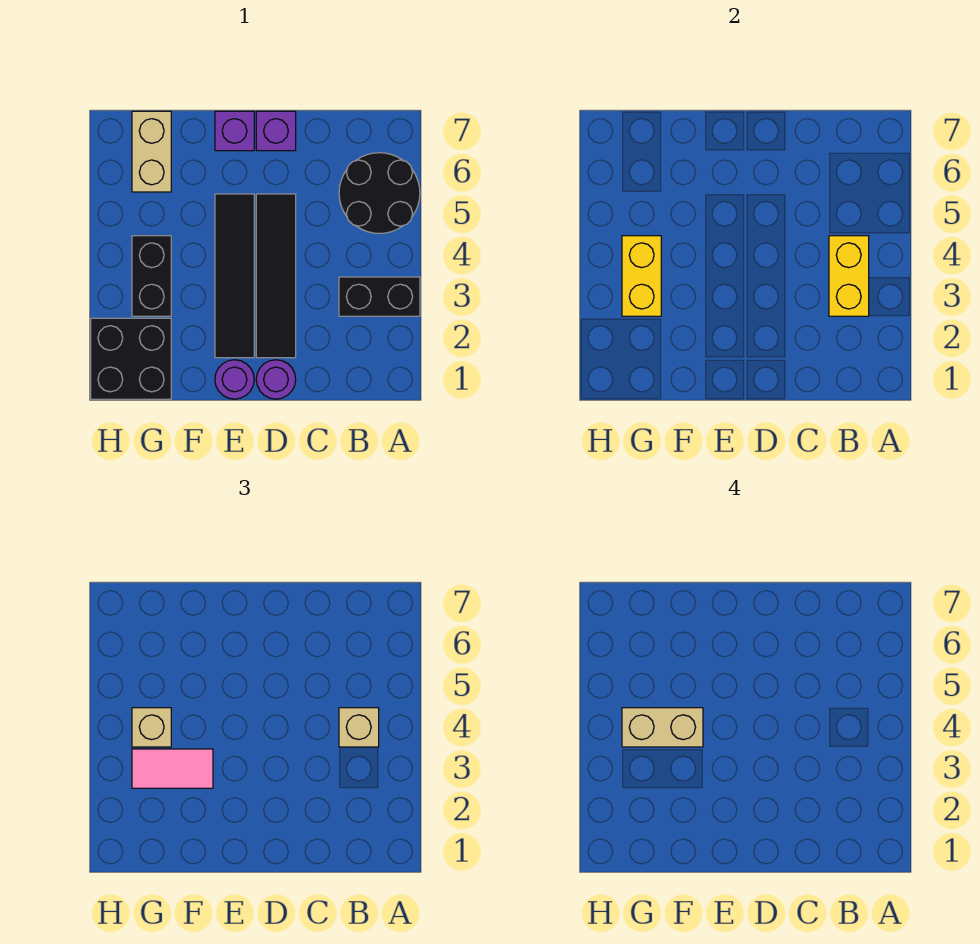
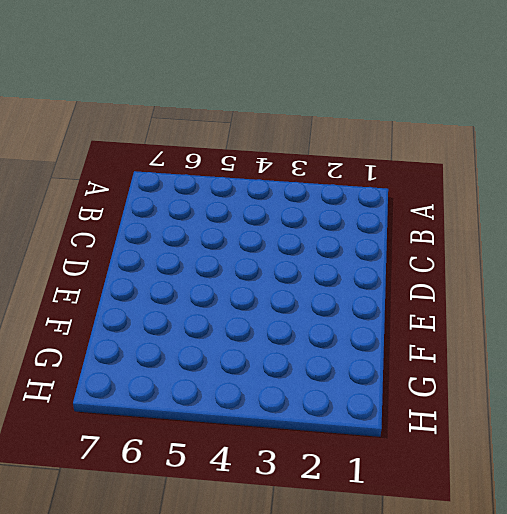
none -> black brick A3:B3 level 1
none -> black round brick A5:B6 level 1
none -> purple round brick D1 level 1

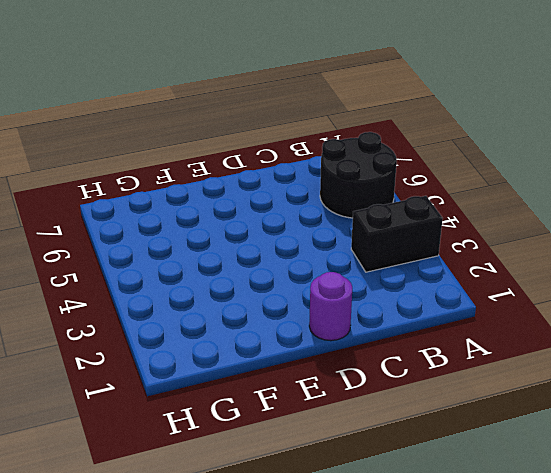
none -> black tile D2:D5 level 1
none -> purple brick D7 level 1
none -> purple round brick E1 level 1

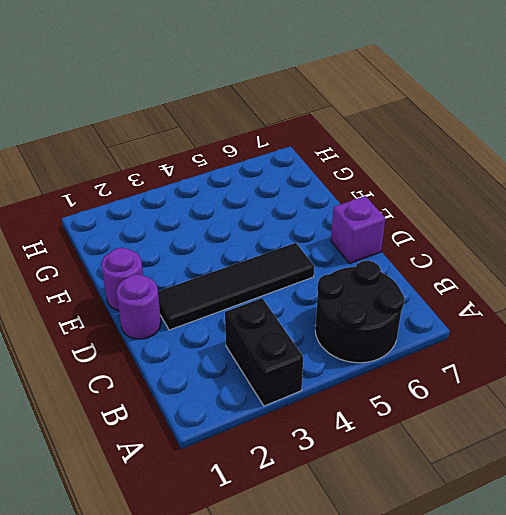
none -> black tile E2:E5 level 1
none -> purple brick E7 level 1
none -> black brick G1:H2 level 1

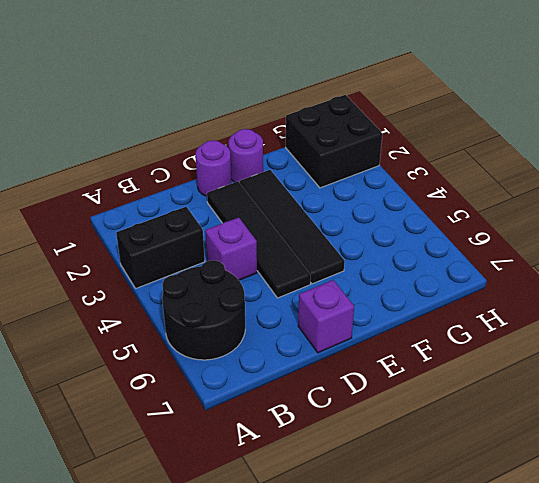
purple brick C4 level 1 -> purple brick E7 level 1
none -> black brick G3:G4 level 1
none -> tan brick G6:G7 level 1
none -> yellow brick B3:B4 level 2

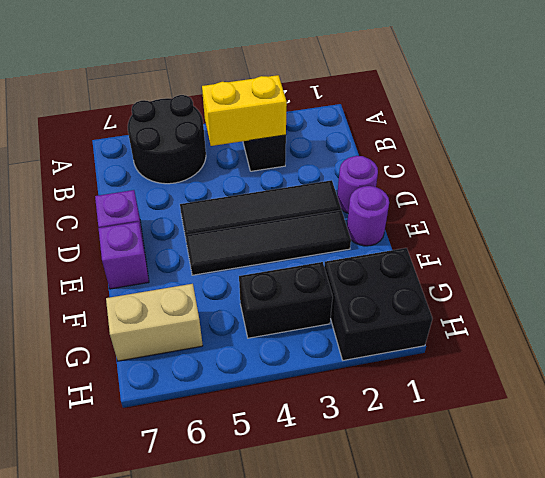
none -> yellow brick G3:G4 level 2
none -> tan brick B4 level 3
none -> pink tile F3:G3 level 3

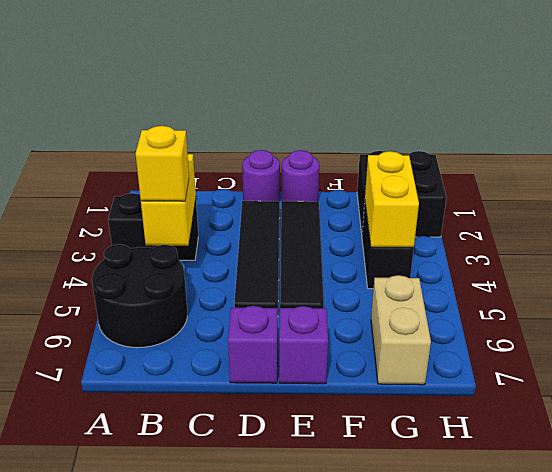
yellow brick B4 level 3 -> tan brick B4 level 3
none -> pink tile F3:G3 level 3
none -> tan brick G4 level 3
none -> tan brick F4:G4 level 4

